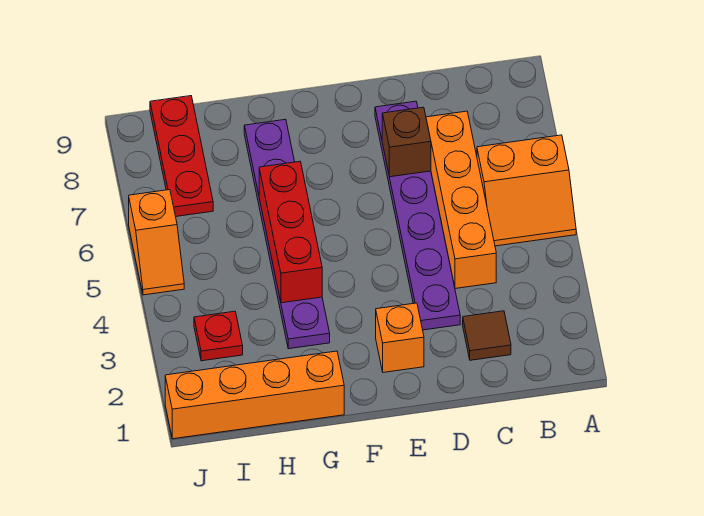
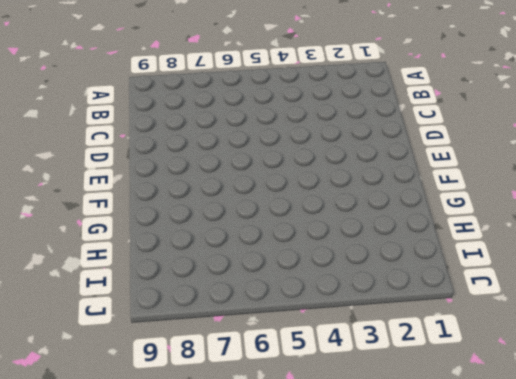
none -> orange slope A5:B6 level 1 top 6
none -> brown tile C2 level 1
none -> orange brick C4:C7 level 1

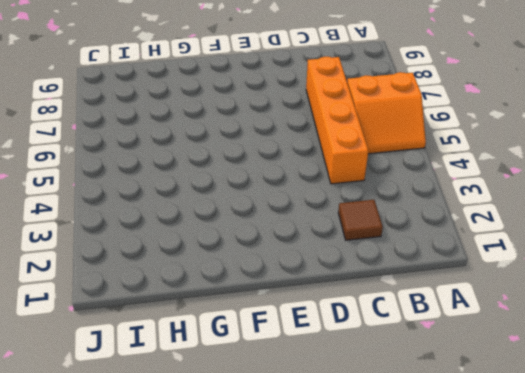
none -> purple plate D3:D8 level 1
none -> orange brick E2 level 1
none -> orange brick G1:J1 level 1

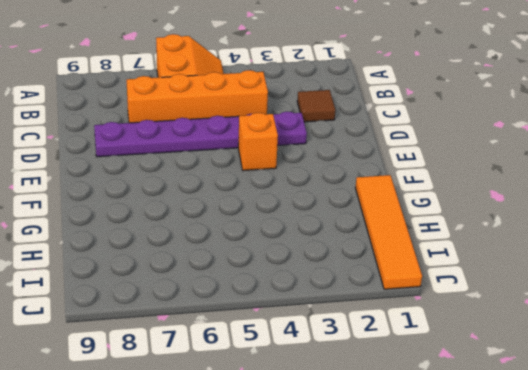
orange brick E4 level 1 -> orange brick E2 level 1
orange tile G1:J1 level 1 -> orange brick G1:J1 level 1
none -> purple plate G3:G8 level 1
none -> red plate I3 level 1
none -> red plate I7:I9 level 1

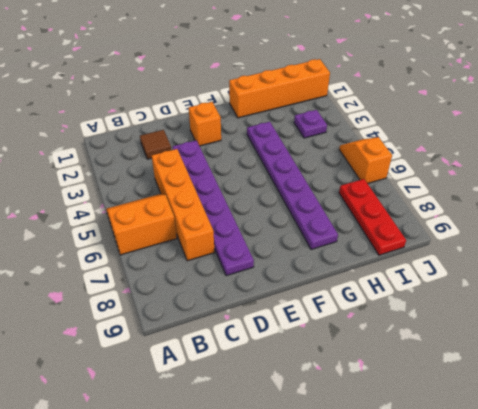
purple plate I3 level 1 -> red plate I3 level 1
none -> brown brick D7 level 2
none -> red brick G4:G6 level 2

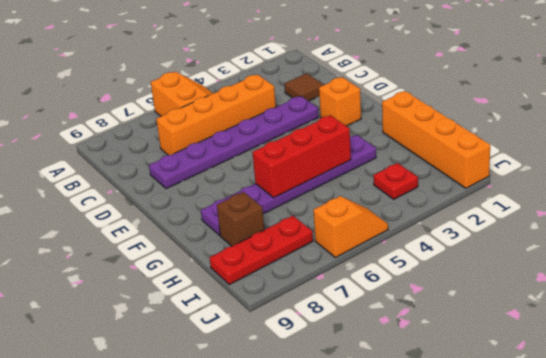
brown brick H8 level 1 -> brown brick D7 level 2

